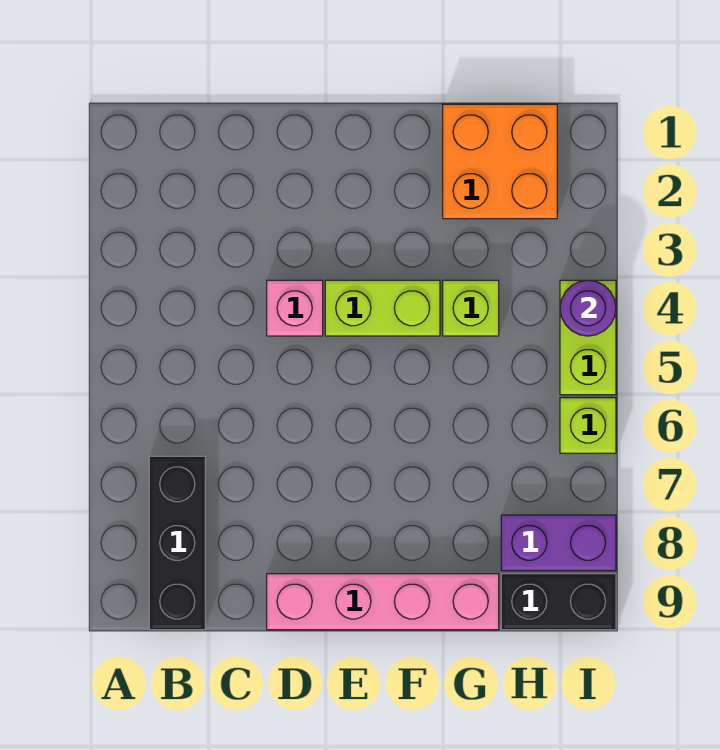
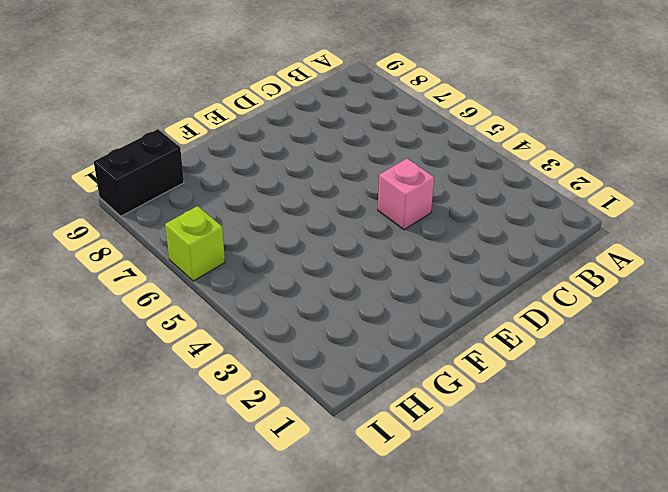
none -> black brick B7:B9 level 1
none -> pink brick D9:G9 level 1

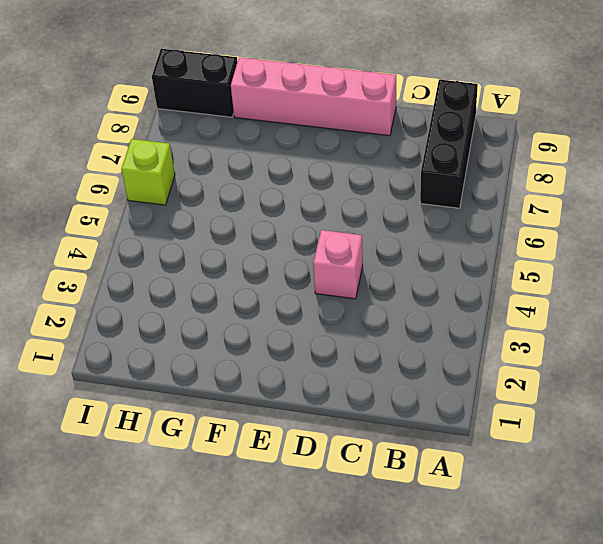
none -> lime brick E4:F4 level 1
none -> orange brick G1:H2 level 1

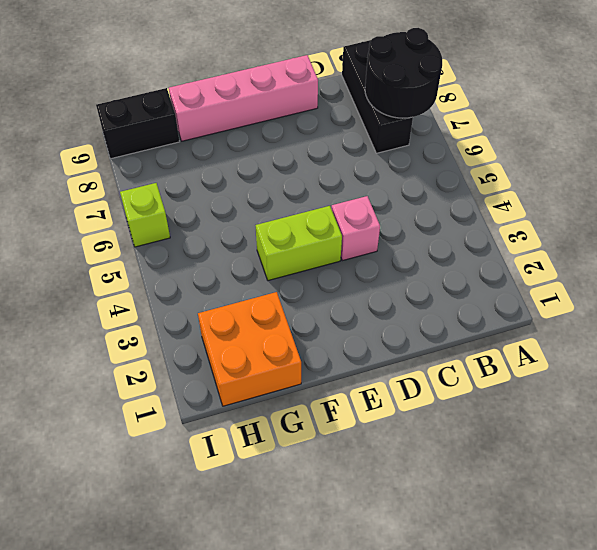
black round brick A7:B8 level 2 -> none
none -> lime brick G4 level 1
none -> purple brick H8:I8 level 1

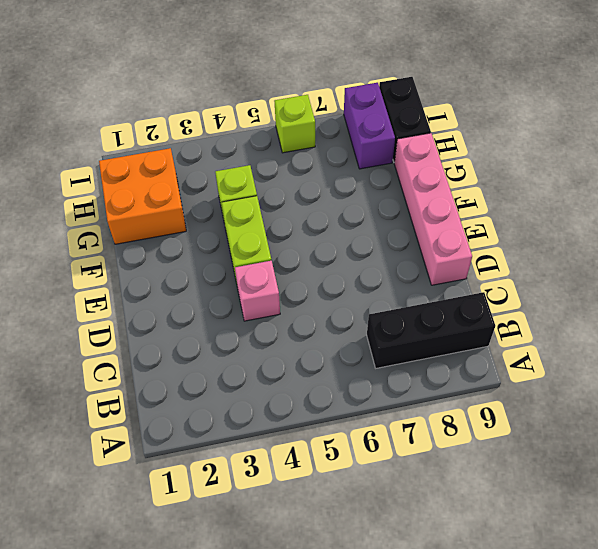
none -> lime brick I4:I5 level 1
none -> purple round brick I4 level 2

